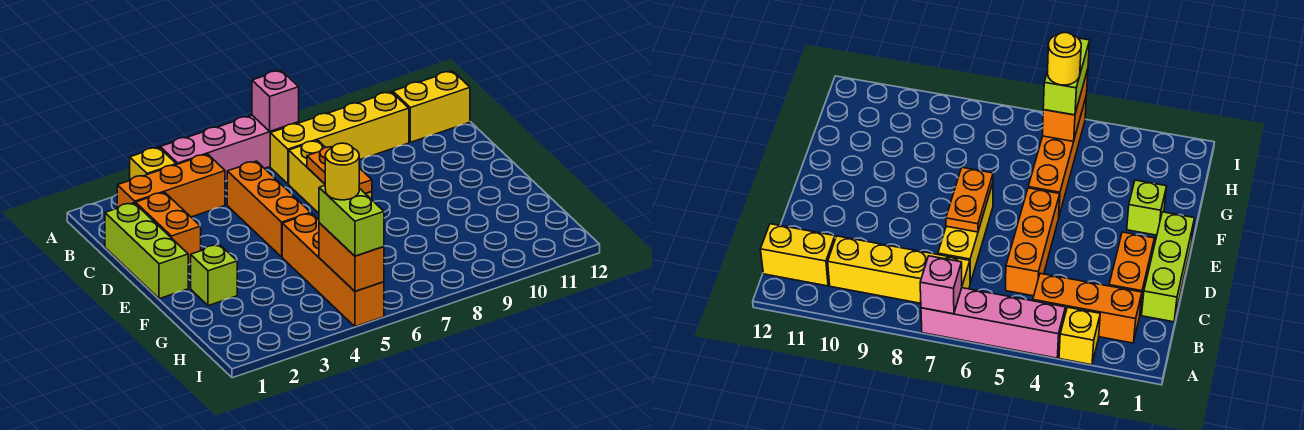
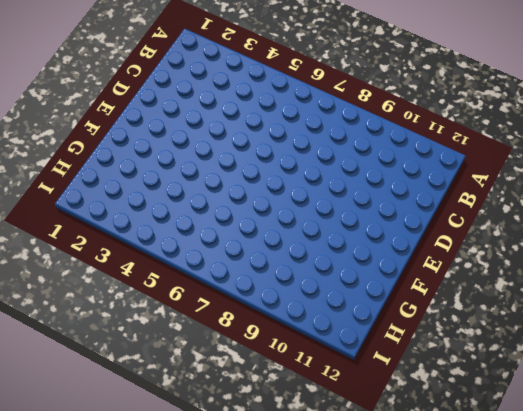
none -> yellow brick A3 level 1
none -> pink brick A4:A7 level 1
none -> orange brick B2:B4 level 1

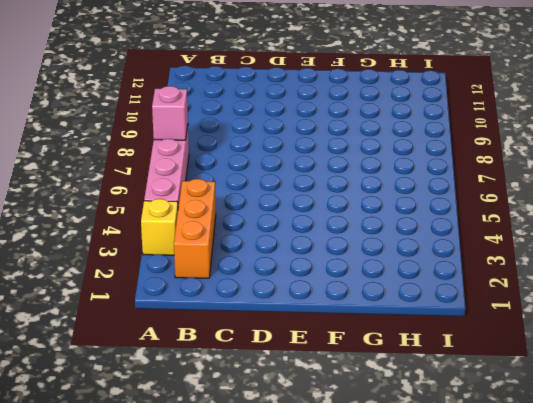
none -> yellow brick B7:B10 level 1
none -> yellow brick B11:B12 level 1
none -> lime brick C1:E1 level 1

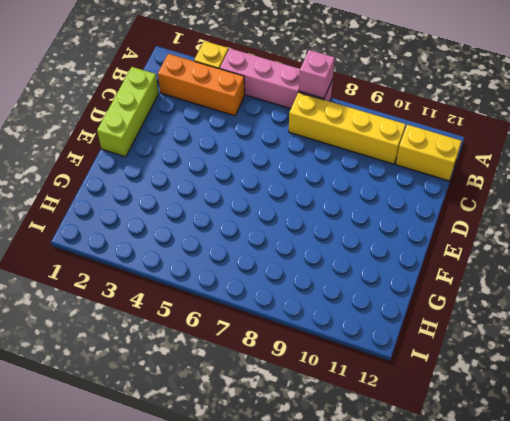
none -> orange brick C2:D2 level 1
none -> orange brick C5:E5 level 1
none -> yellow brick C7:E7 level 1

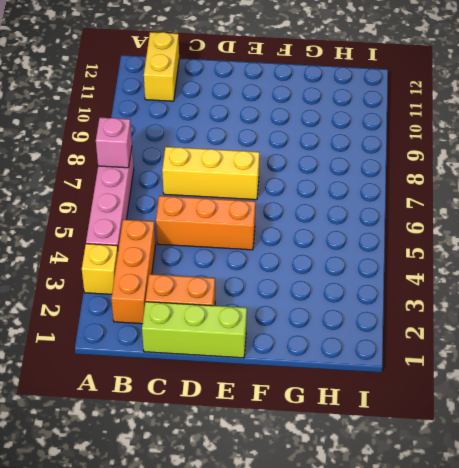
none -> yellow brick B7:B10 level 1
none -> lime brick F2 level 1
none -> orange brick F5:I5 level 1

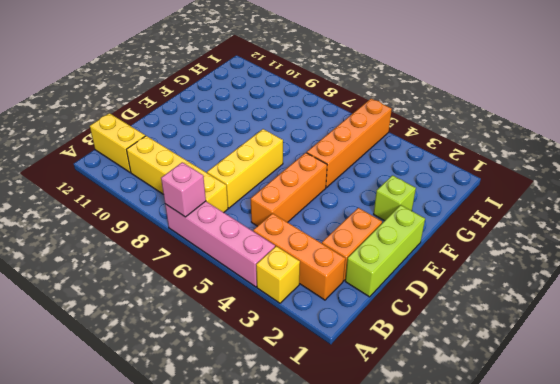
none -> orange plate D7:E7 level 2
none -> orange brick H5:I5 level 2
none -> lime brick H5:I5 level 3

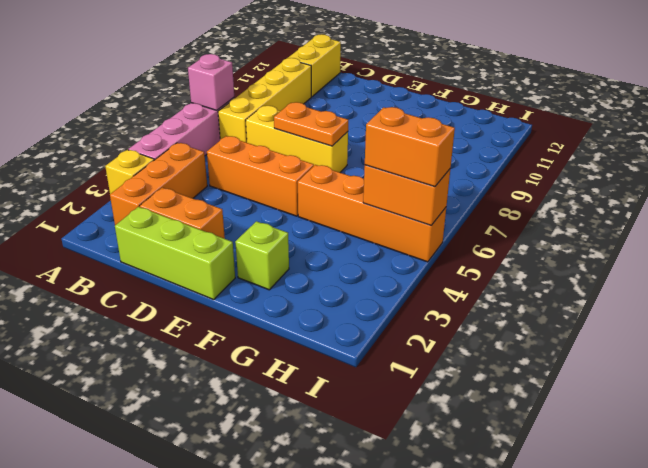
orange brick H5:I5 level 3 -> lime brick H5:I5 level 3
none -> yellow round brick H5 level 4

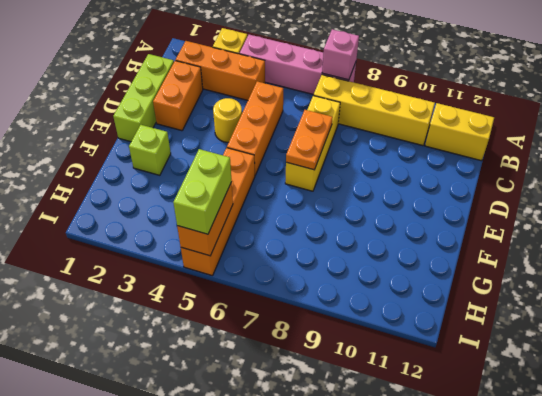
yellow round brick D4 level 1 -> yellow round brick H5 level 4

